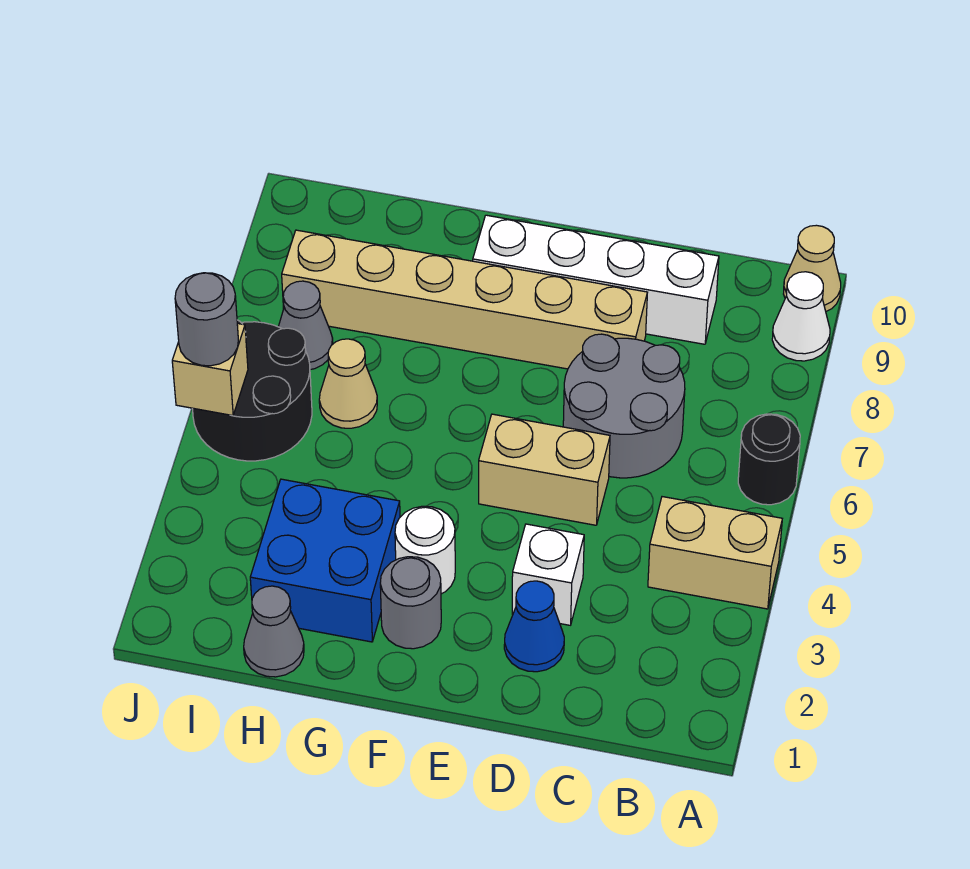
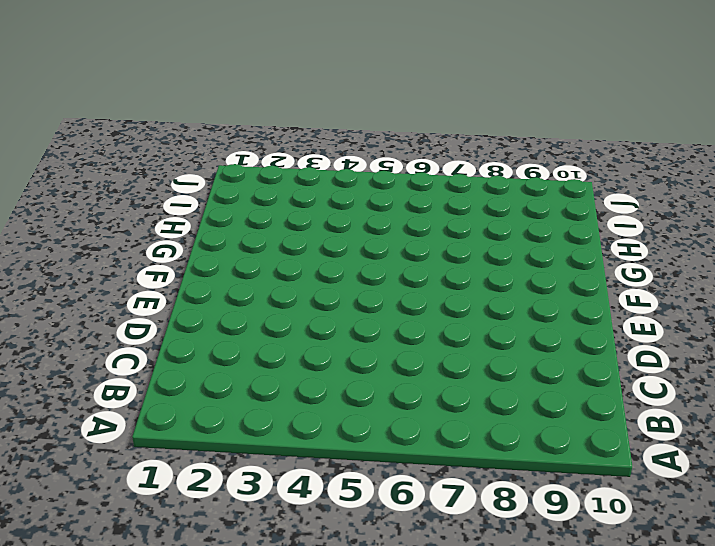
none -> tan brick A4:B4 level 1
none -> black round brick A6 level 1
none -> white cone A9 level 1

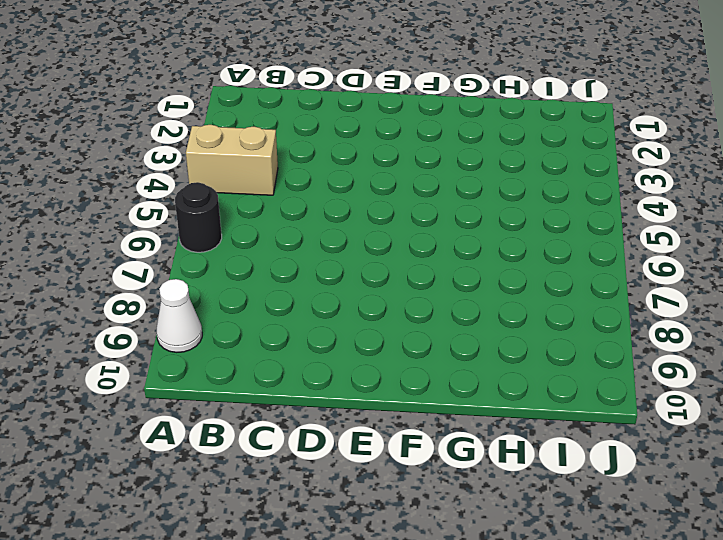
none -> tan cone A10 level 1
none -> grey round brick C6:D7 level 1
none -> white brick C9:F9 level 1

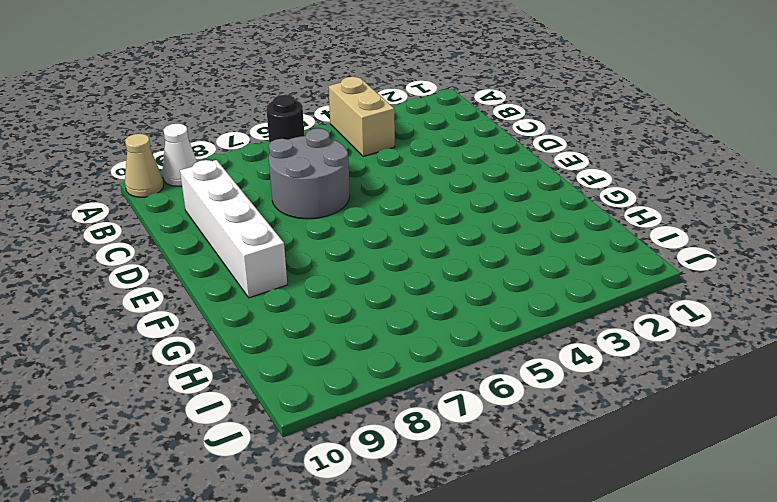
none -> blue cone D2 level 1
none -> white brick D3 level 1
none -> tan brick D5:E5 level 1

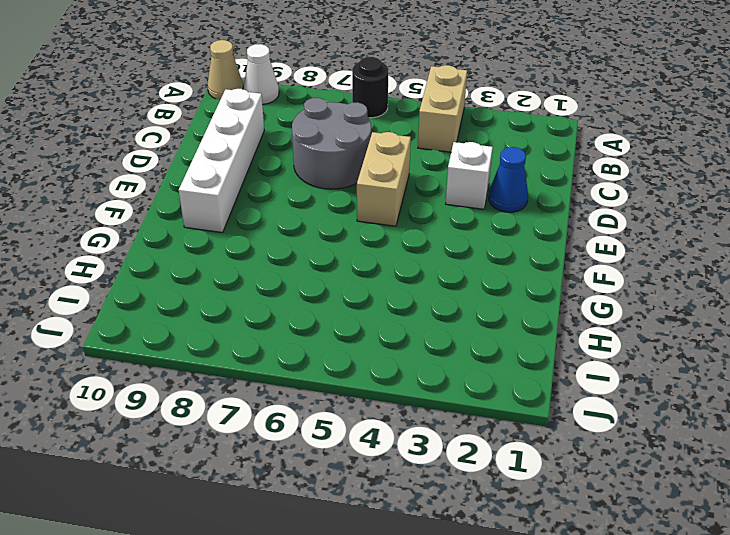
none -> tan brick D8:I8 level 1
none -> grey round brick F2 level 1
none -> white round brick F3 level 1

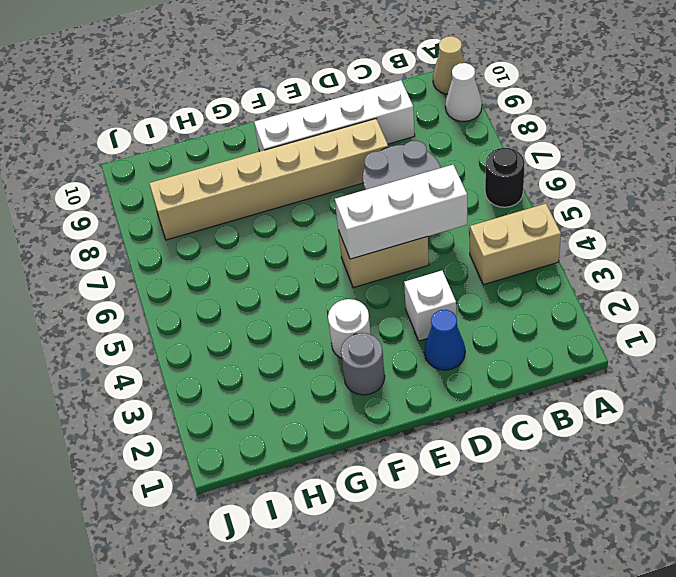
white brick C5:E5 level 2 -> none
none -> blue brick G2:H3 level 1
none -> grey cone H1 level 1
none -> tan cone H6 level 1

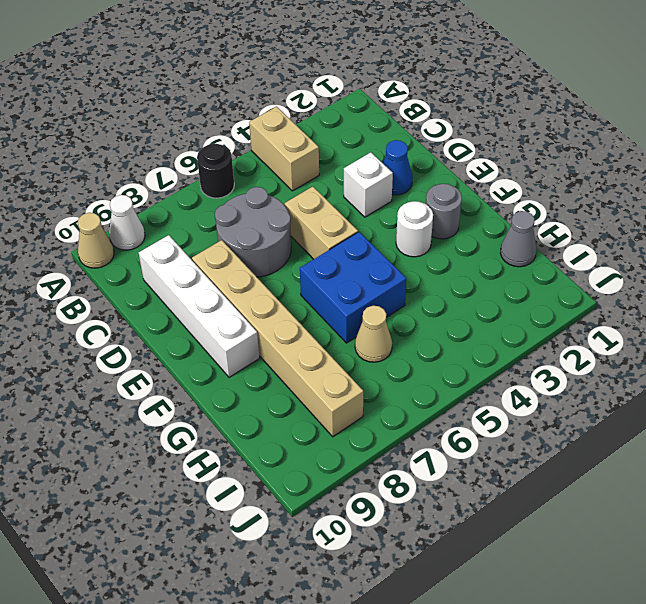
blue brick F5:G6 level 1 -> blue brick G2:H3 level 1
none -> black round brick I5:J6 level 1
none -> grey cone I7 level 1
none -> tan brick J5 level 2

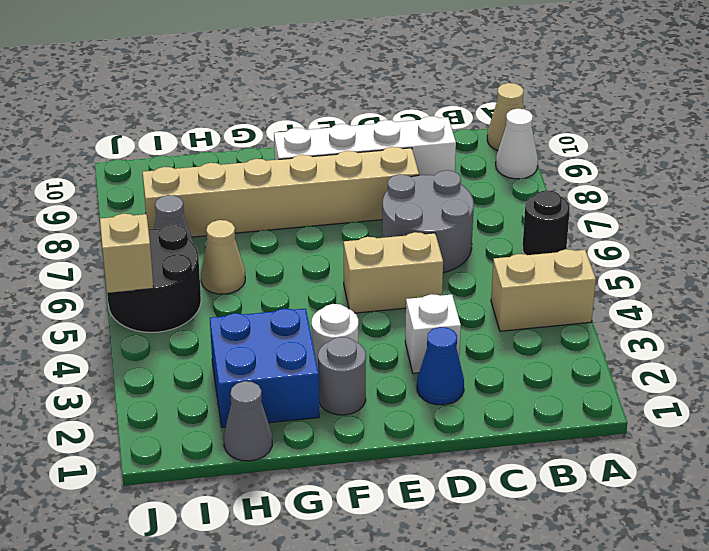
none -> grey round brick J5 level 3

